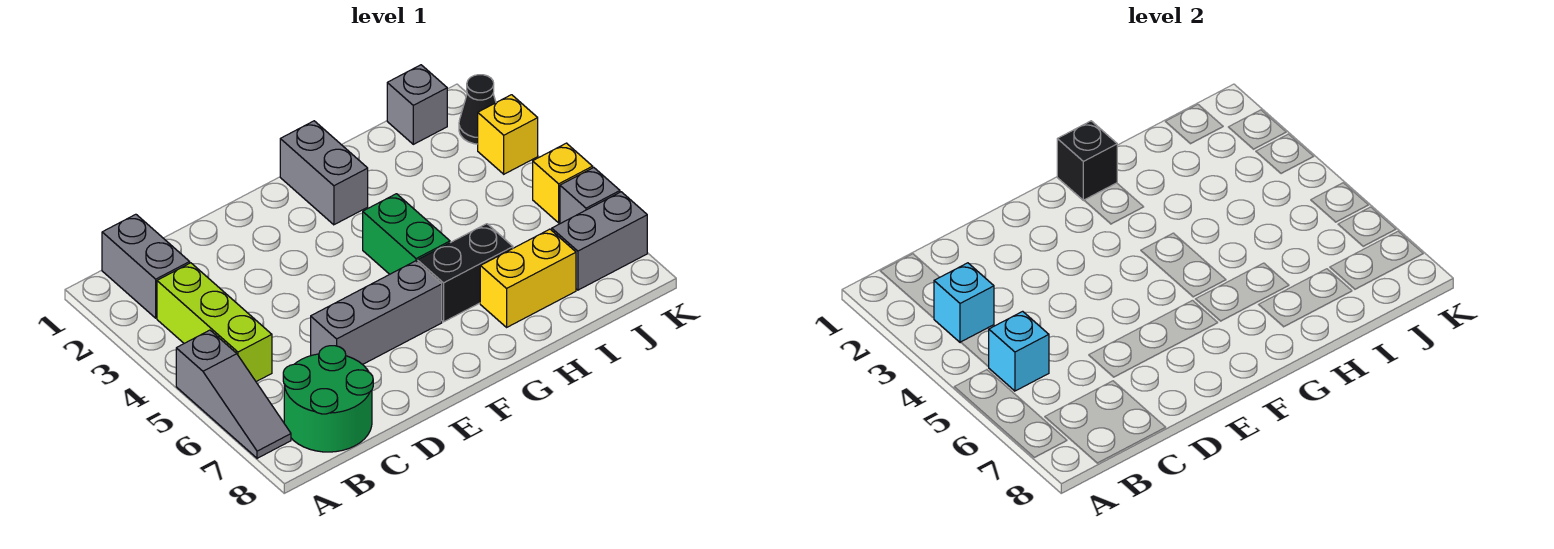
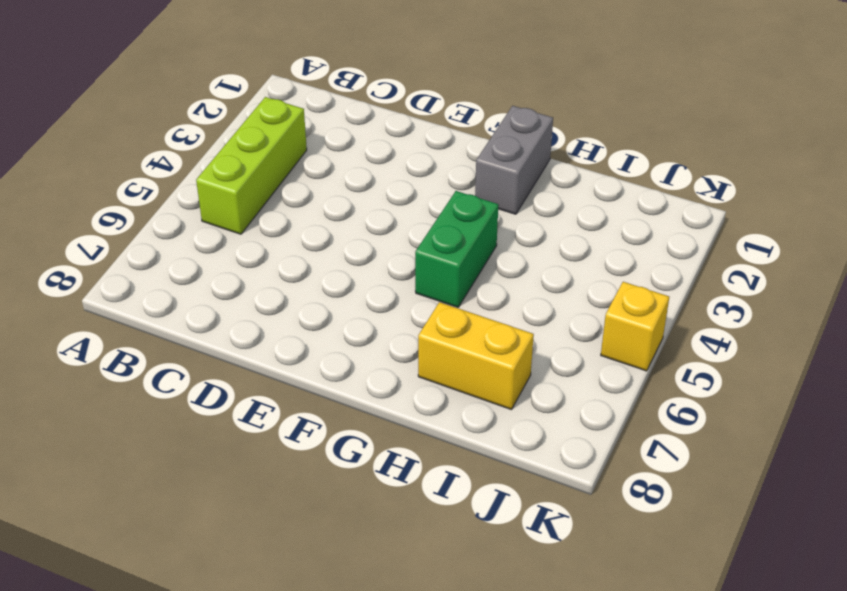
none -> grey slope A5:A7 level 1 top 5
none -> grey brick B1:B2 level 1
none -> green round brick B7:C8 level 1

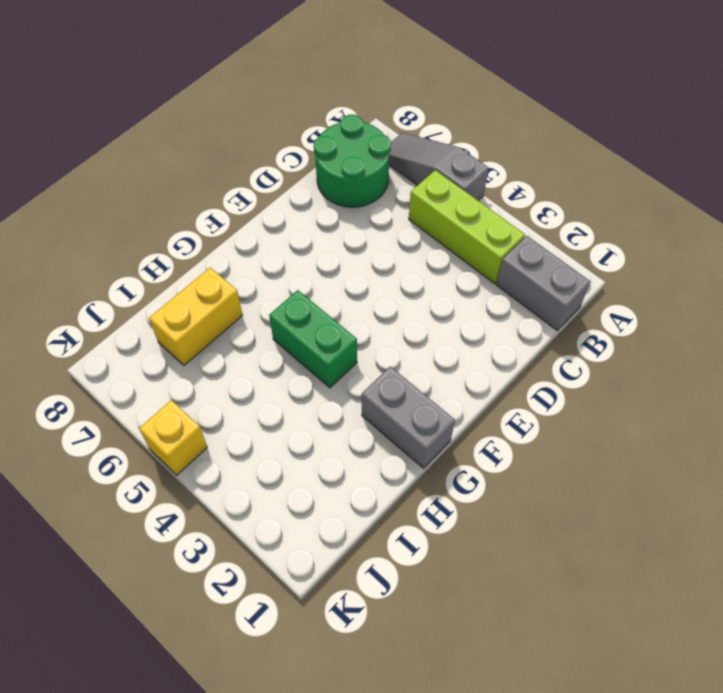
none -> grey brick D6:F6 level 1
none -> black brick G6:H6 level 1
none -> grey brick J1 level 1

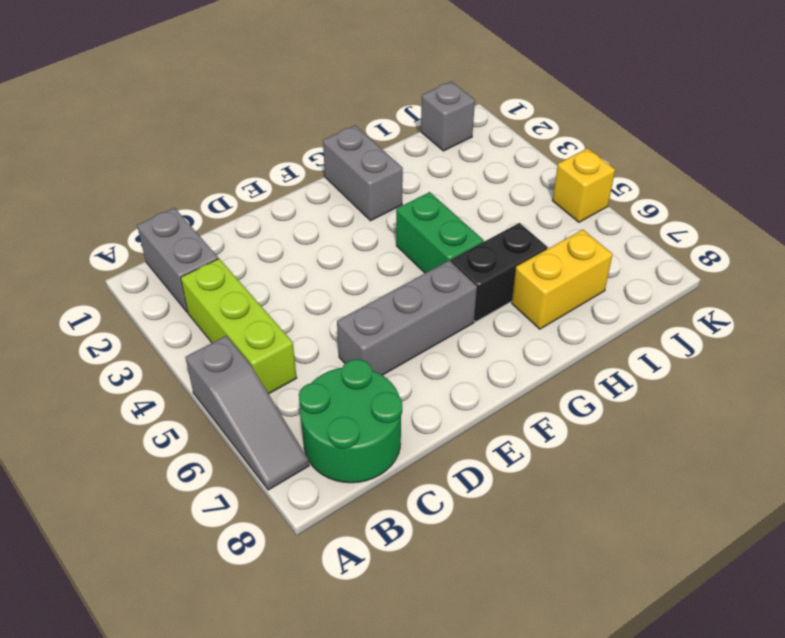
none -> grey brick J7:K7 level 1
none -> black cone K2 level 1
none -> yellow brick K3 level 1

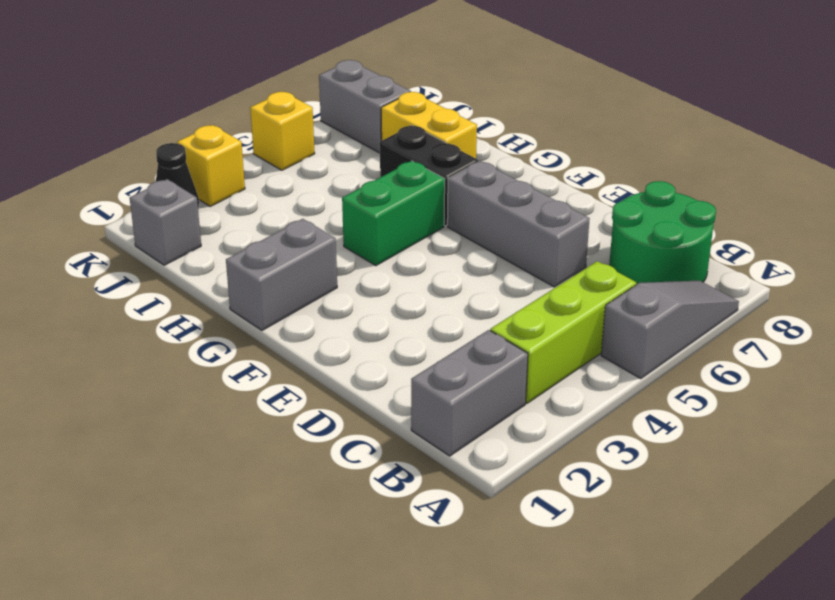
none -> grey brick K6 level 1
none -> cyan brick B3 level 2
none -> cyan brick B5 level 2

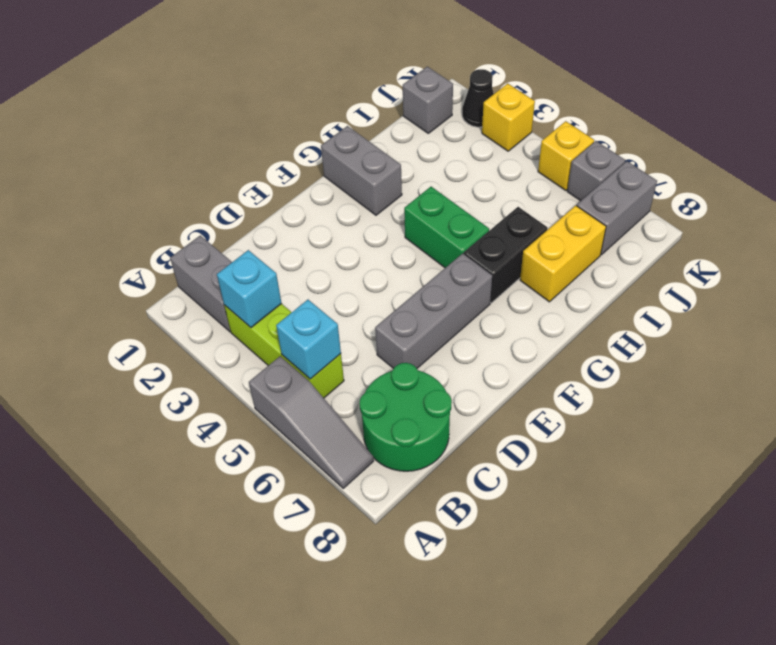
none -> black brick G1 level 2

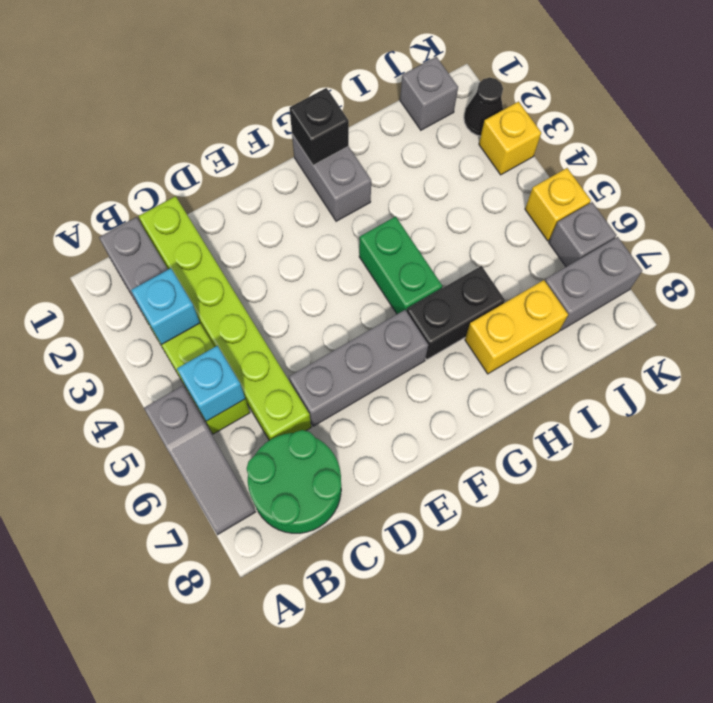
lime brick C1:C6 level 1 -> none

